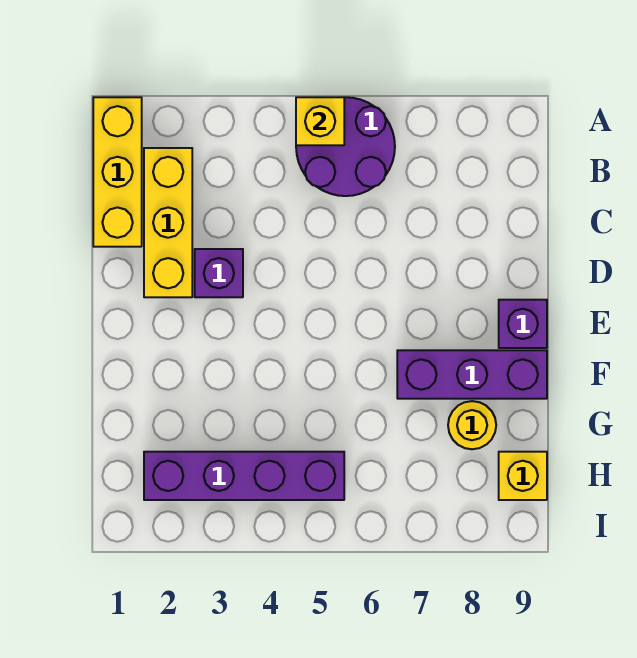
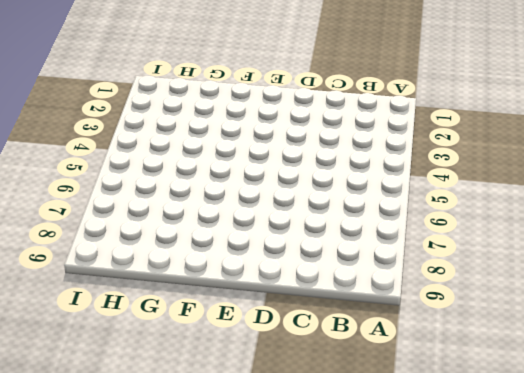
none -> yellow brick A1:C1 level 1
none -> purple round brick A5:B6 level 1

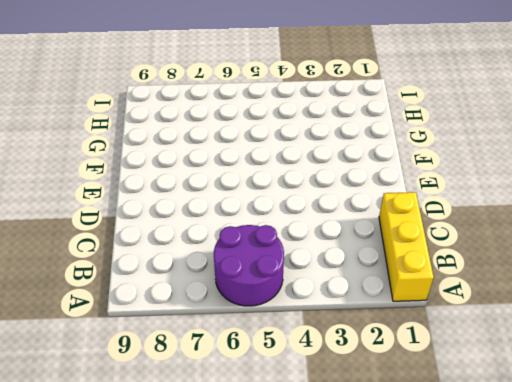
none -> yellow brick B2:D2 level 1
none -> purple brick D3 level 1

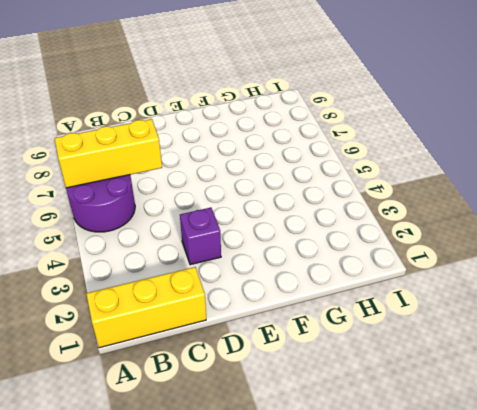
yellow brick A6:C6 level 2 -> yellow brick B2:D2 level 1
none -> purple brick E9 level 1
none -> purple brick F7:F9 level 1

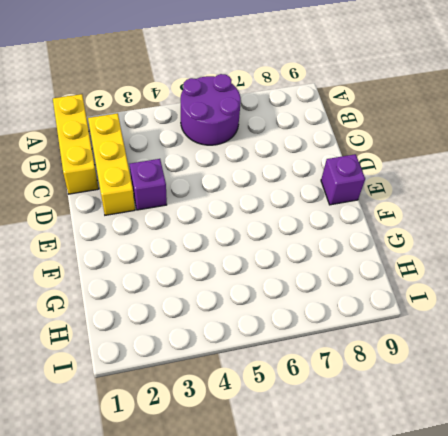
none -> purple brick F7:F9 level 1
none -> yellow round brick G8 level 1

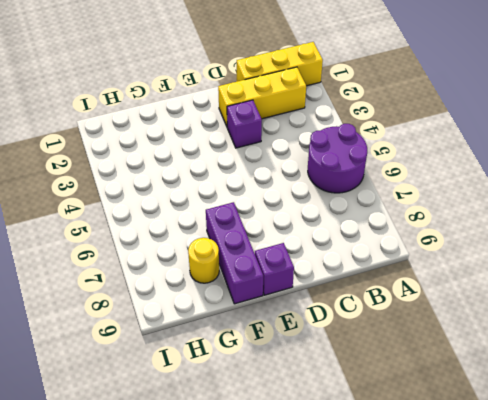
none -> purple brick H2:H5 level 1
none -> yellow brick H9 level 1

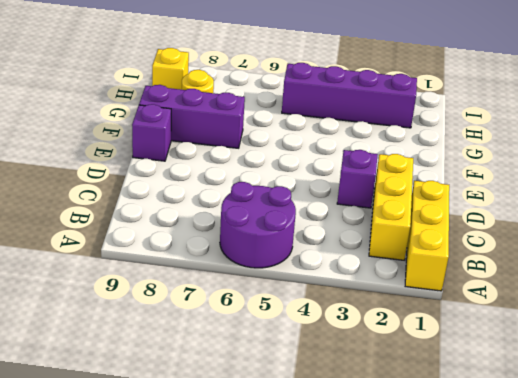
none -> yellow brick A5 level 2

